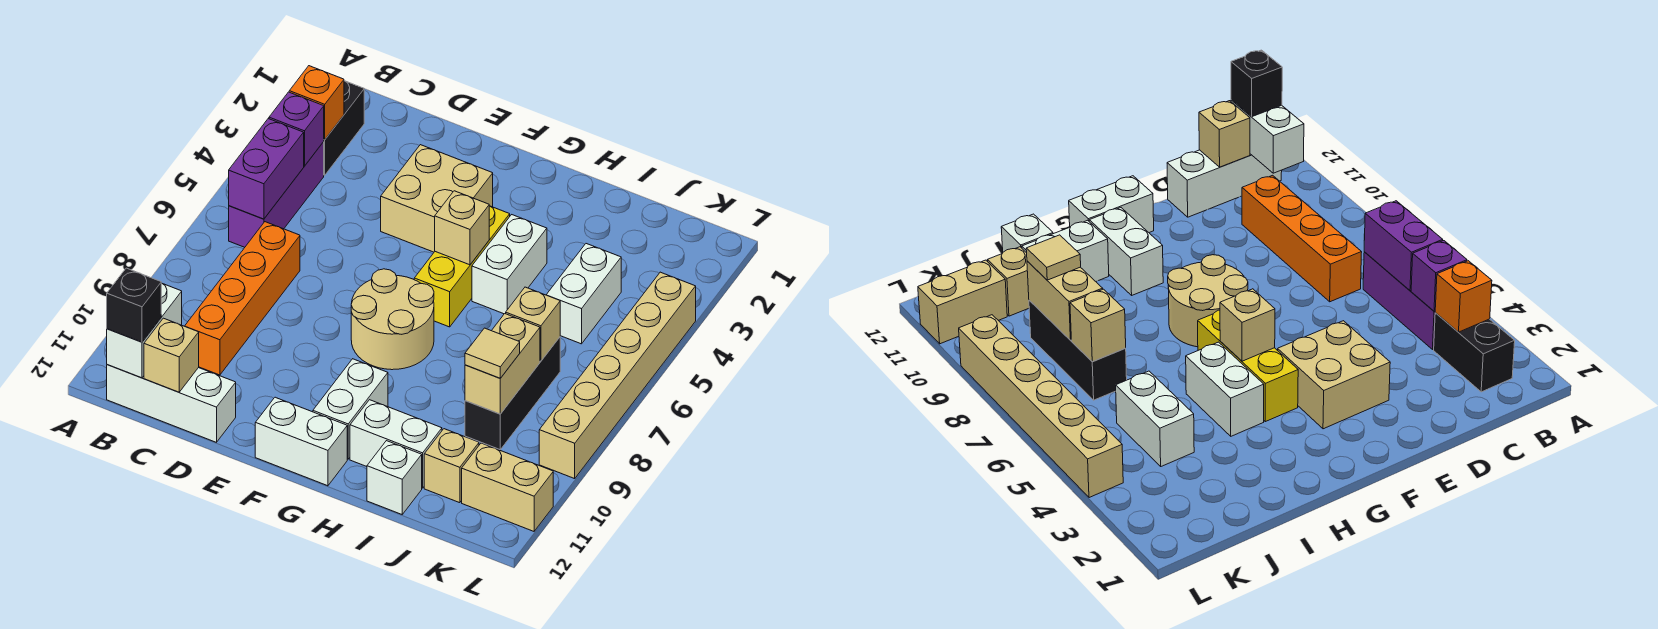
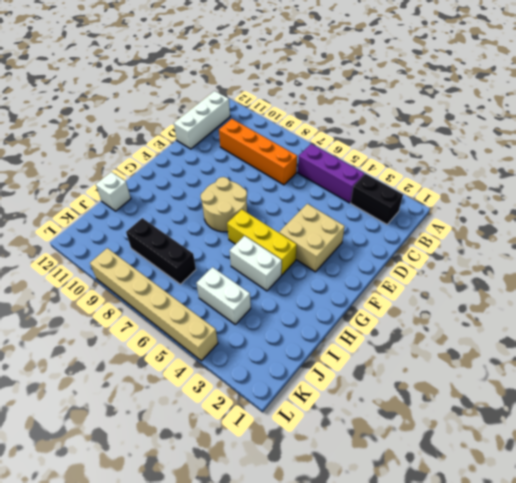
none -> white brick F12:G12 level 1
none -> white brick G10:G11 level 1
none -> white brick H11:I11 level 1

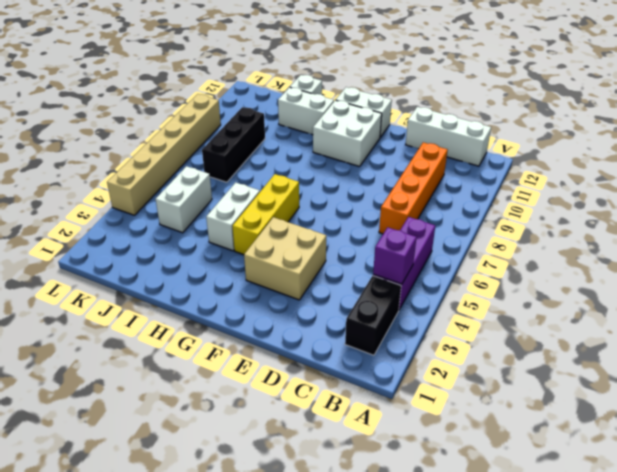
white brick F10:G11 level 1 -> white brick G10:G11 level 1
none -> tan round brick F7:G8 level 1
none -> tan brick J11 level 1
none -> tan brick K11:L11 level 1

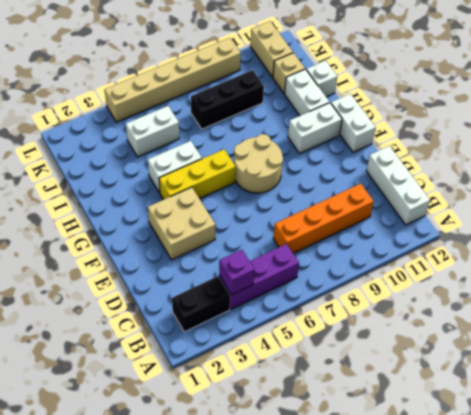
none -> orange brick B3 level 2
none -> purple brick B5:B6 level 2
none -> white brick B11:B12 level 2

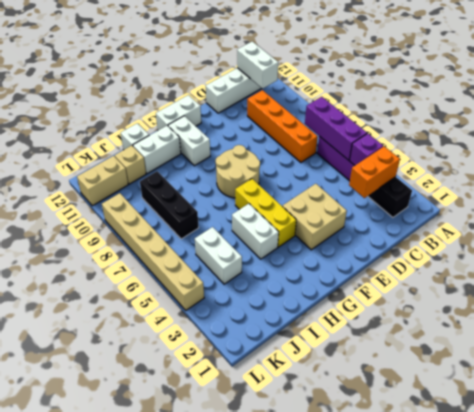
orange brick B3:C3 level 2 -> orange brick B3 level 2
purple brick B5:B7 level 2 -> purple brick B5:B6 level 2
none -> tan brick C12 level 2
none -> tan brick G5 level 2
none -> tan brick J7 level 2

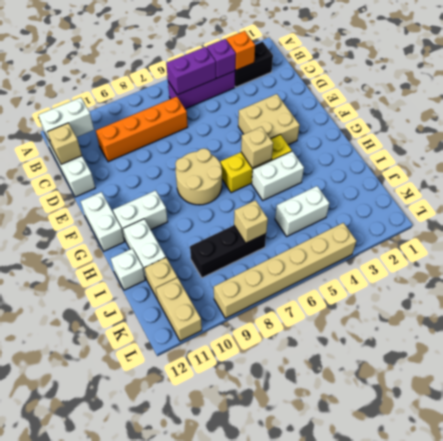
none -> tan brick J8:J9 level 2
none -> black brick B12 level 3
none -> tan tile J9 level 3

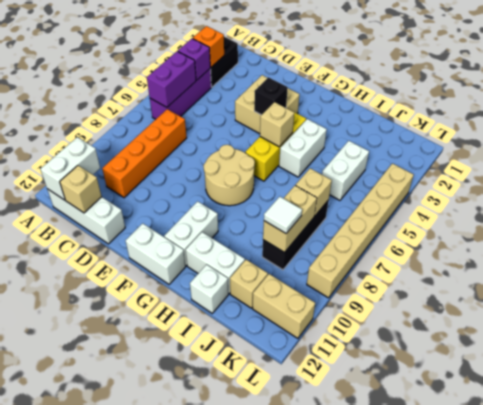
black brick F4 level 2 -> black brick B12 level 3
white tile J9 level 3 -> tan tile J9 level 3

